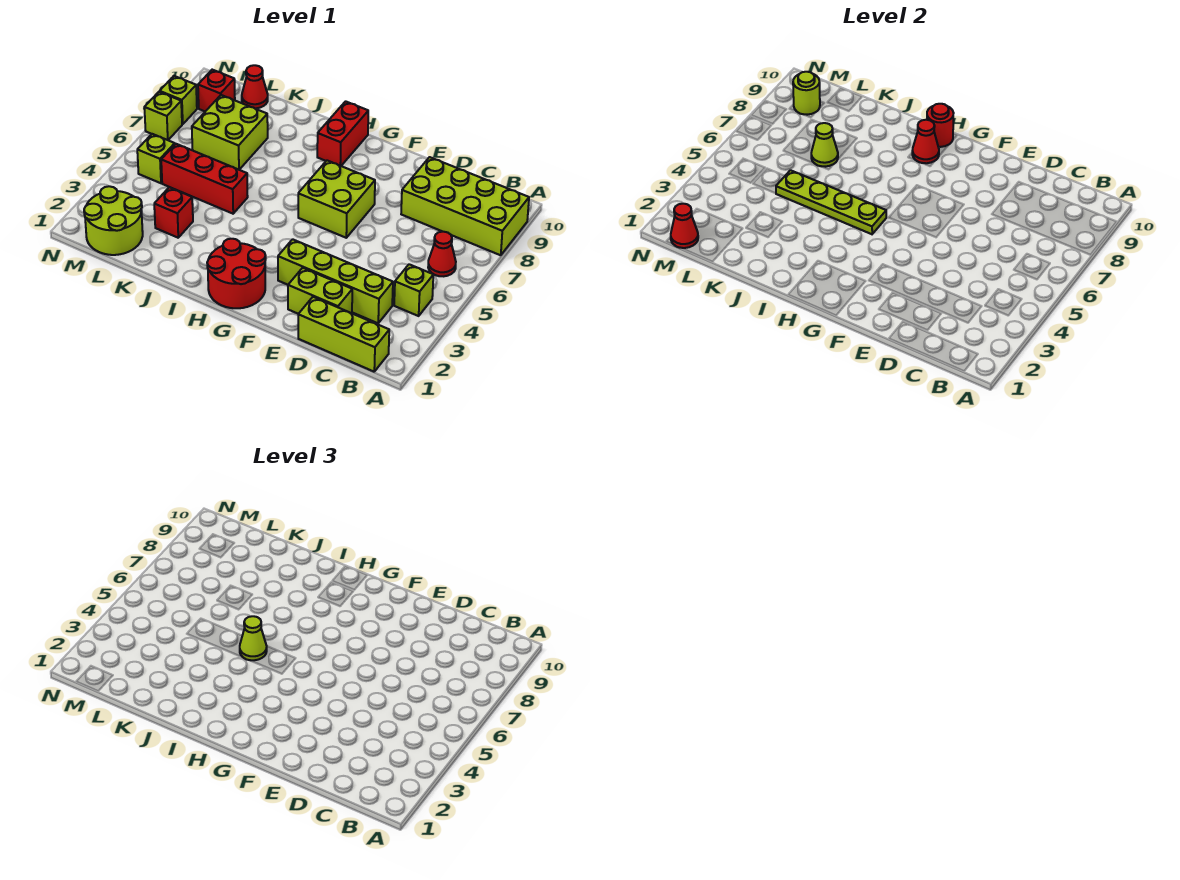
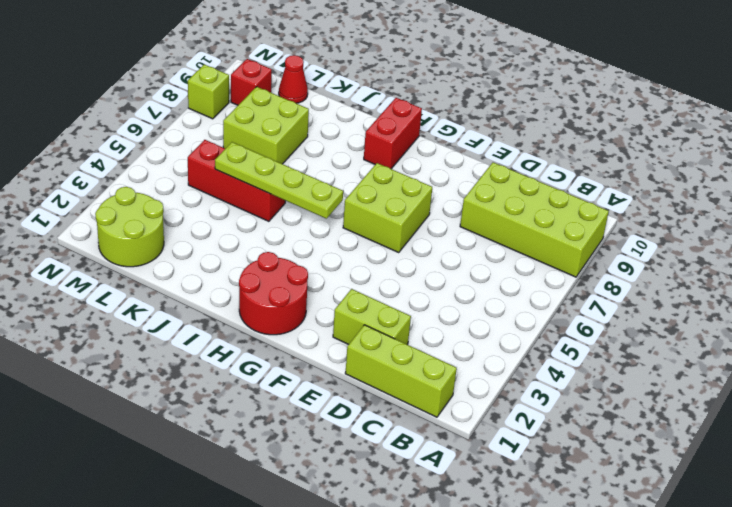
none -> lime brick B4 level 1
none -> red cone B6 level 1
none -> lime brick C3:F3 level 1

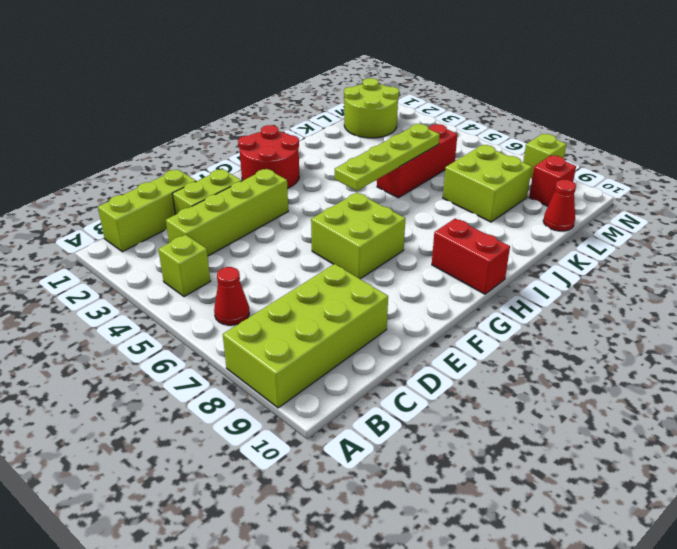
none -> red brick K3 level 1
none -> lime brick M5 level 1
none -> lime brick N7 level 1

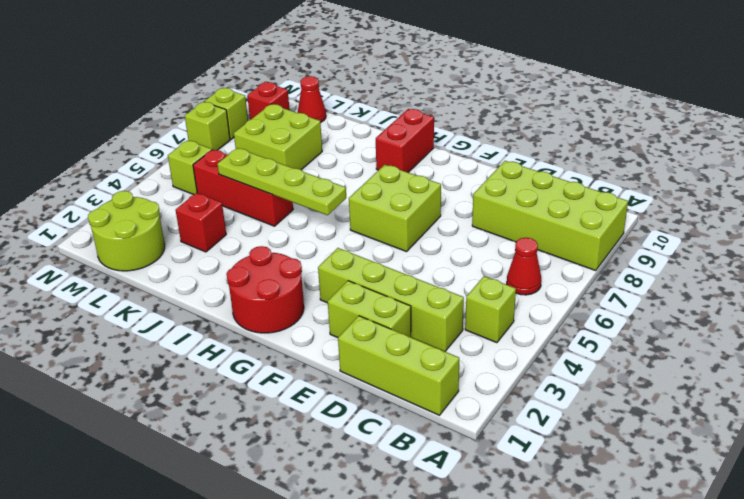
none -> red cone H9 level 2
none -> red round brick H10 level 2
none -> lime cone K7 level 2

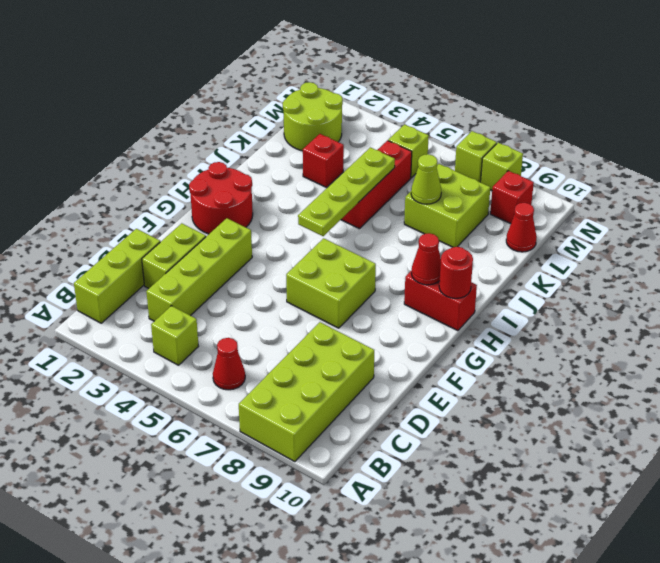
none -> red cone M1 level 2
none -> lime round brick M9 level 2
none -> lime cone I5 level 3

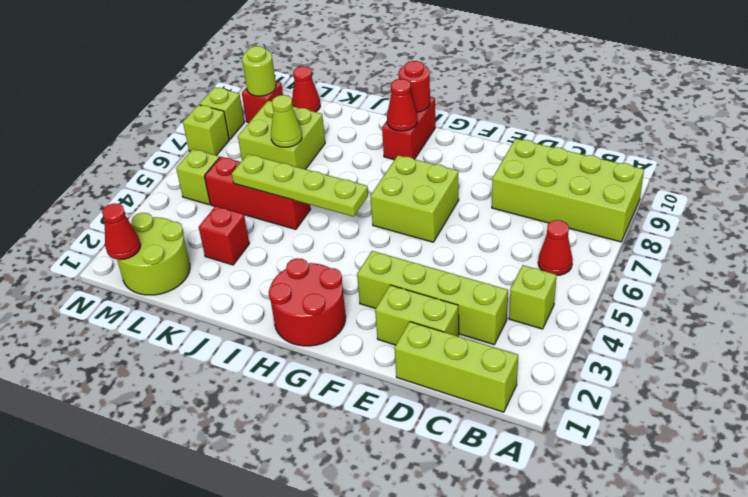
none -> lime cone I5 level 3

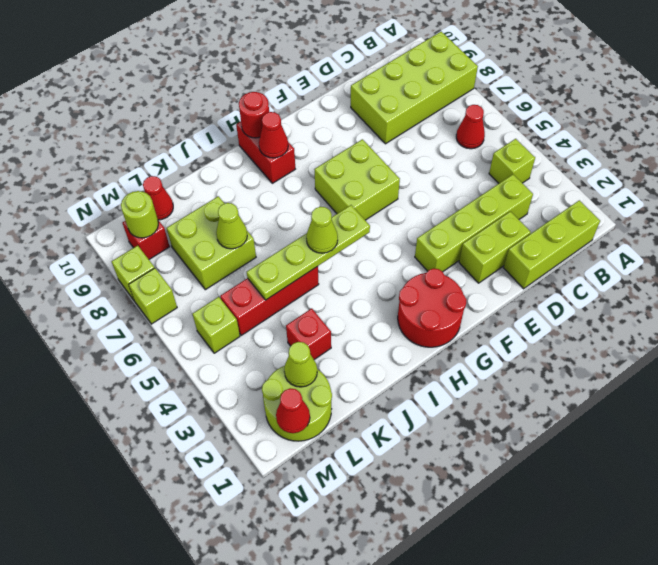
lime cone L2 level 2 -> none

